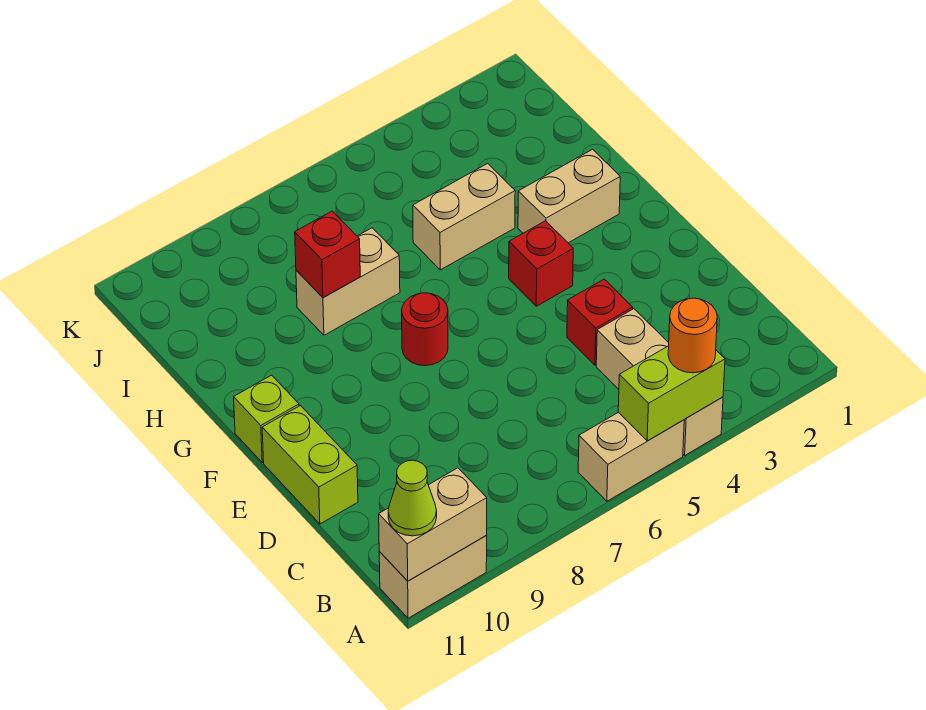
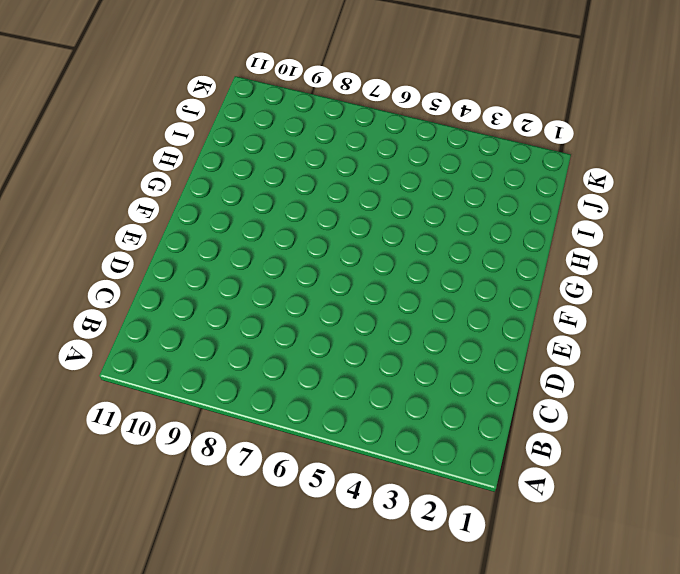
none -> tan brick A4:C4 level 1
none -> tan brick A5:A6 level 1
none -> tan brick A10:A11 level 1

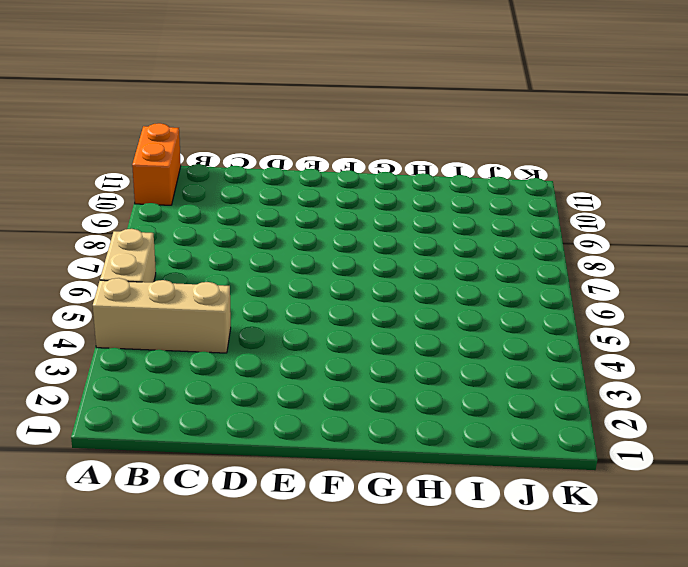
orange brick A10:A11 level 1 -> tan brick A10:A11 level 1
none -> red brick D4 level 1
none -> lime brick D11:E11 level 1
none -> red brick F4 level 1

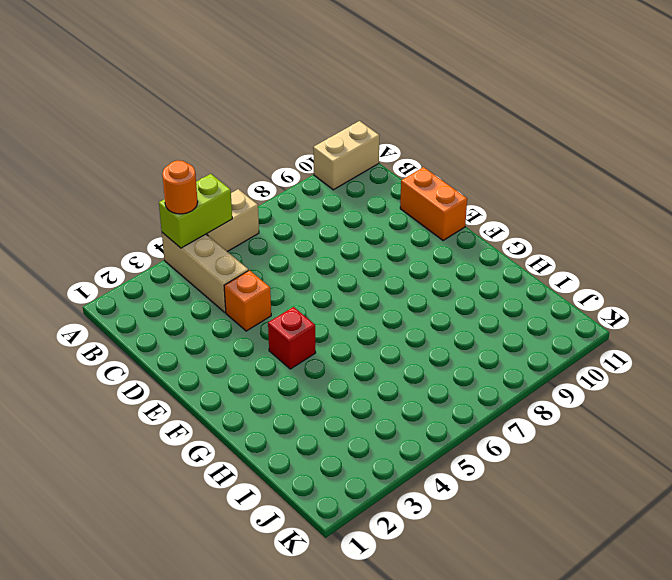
orange brick D4 level 1 -> red brick D4 level 1
orange brick D11:E11 level 1 -> lime brick D11:E11 level 1
none -> red round brick F7 level 1
none -> lime brick F11 level 1
none -> tan brick G2:G3 level 1

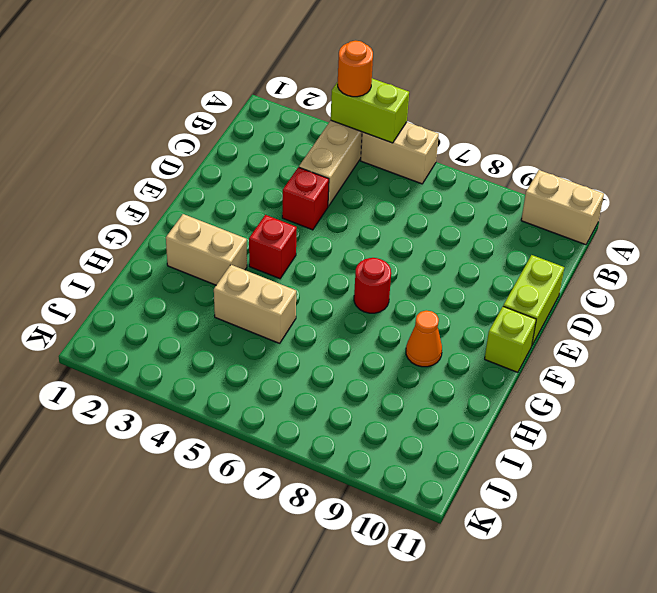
orange cone G9 level 1 -> none
none -> tan brick H7:H8 level 1
none -> tan brick A10:A11 level 2
none -> red brick H8 level 2

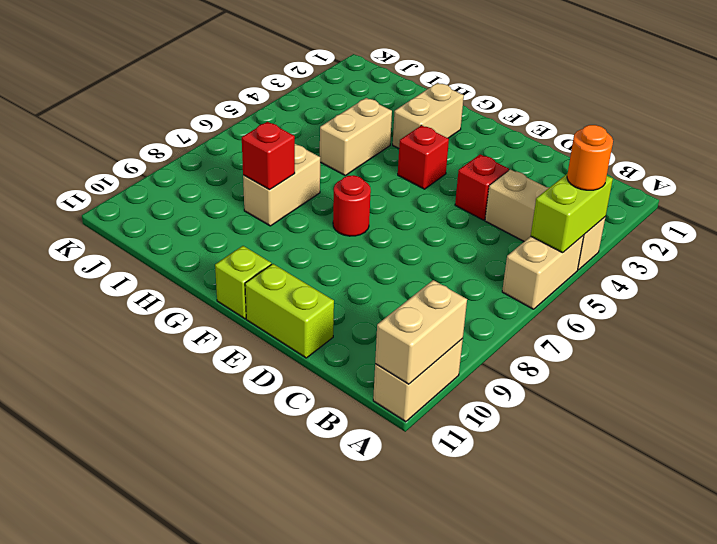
none -> lime cone A11 level 3

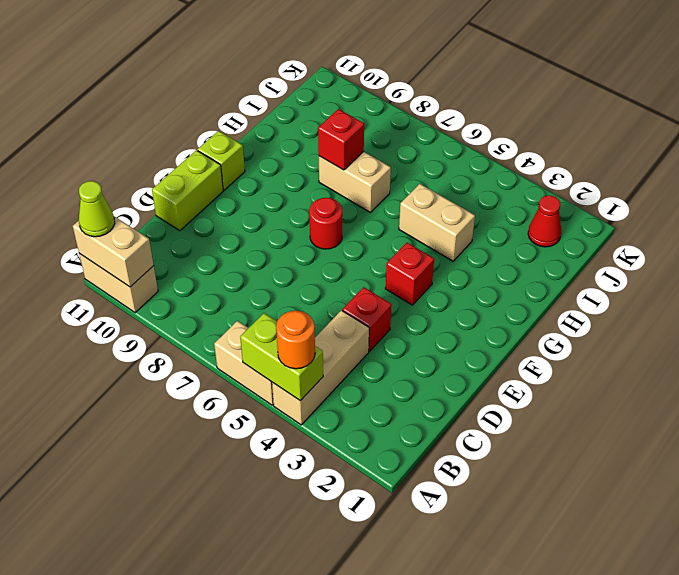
red cone J2 level 1 -> none
none -> tan brick G2:G3 level 1

